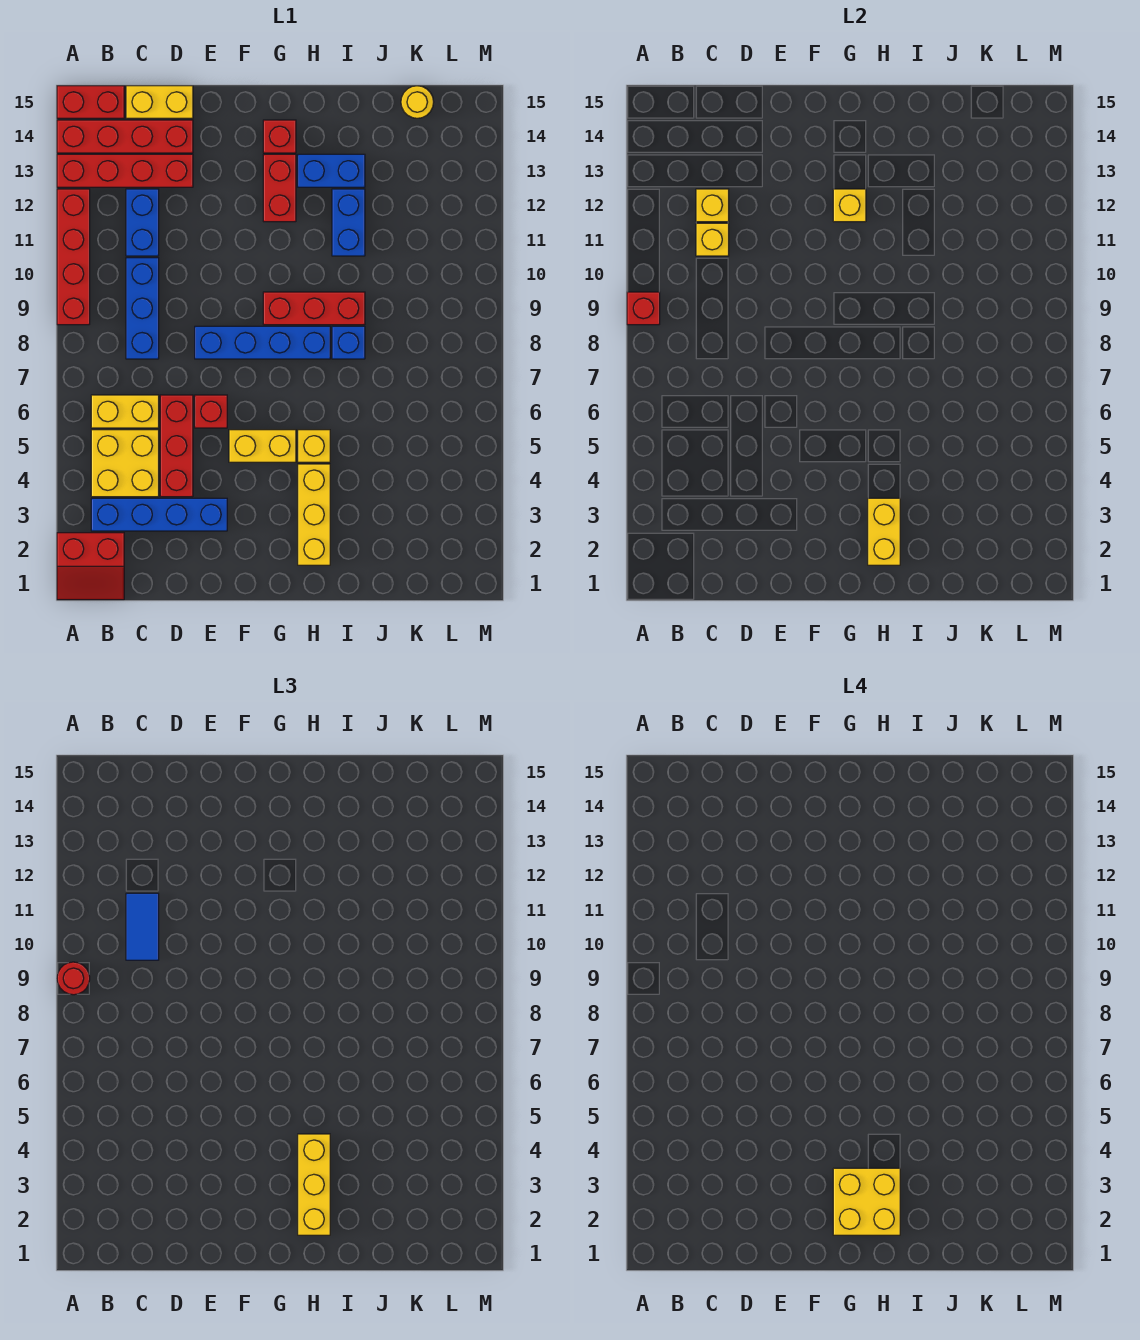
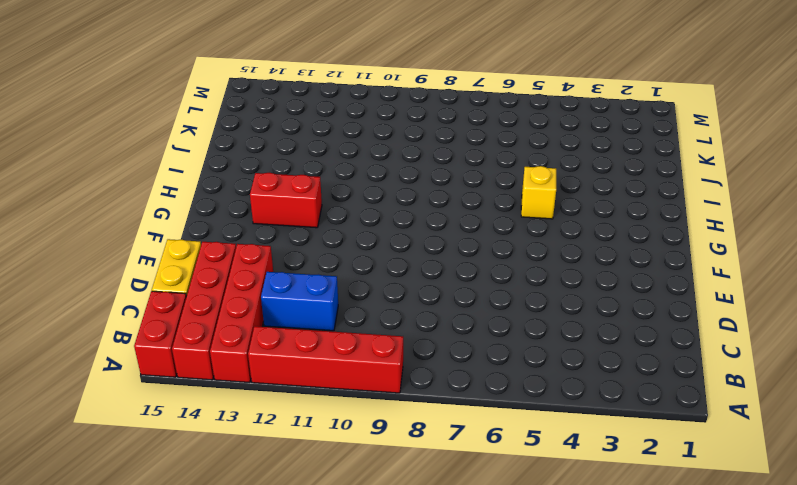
none -> red slope A1:B2 level 1 top 2
none -> blue brick B3:E3 level 1
none -> yellow brick B4:C5 level 1
none -> yellow brick B6:C6 level 1

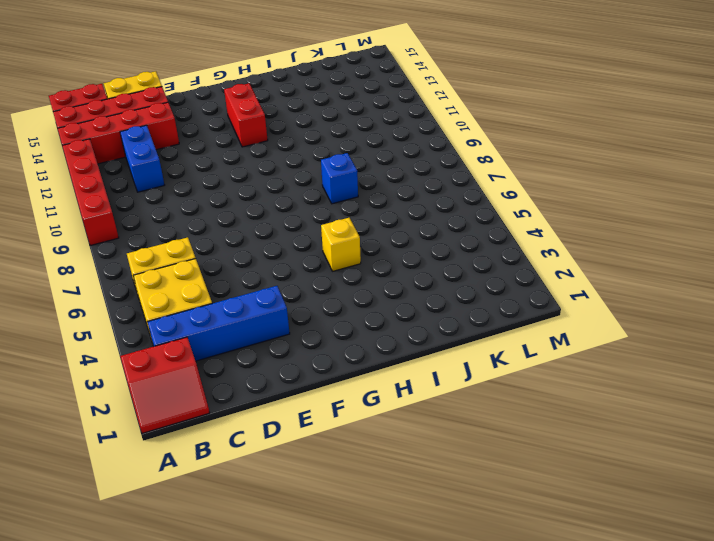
none -> blue brick C8:C10 level 1
none -> red brick D4:D6 level 1
none -> red brick E6 level 1
none -> blue brick E8:H8 level 1

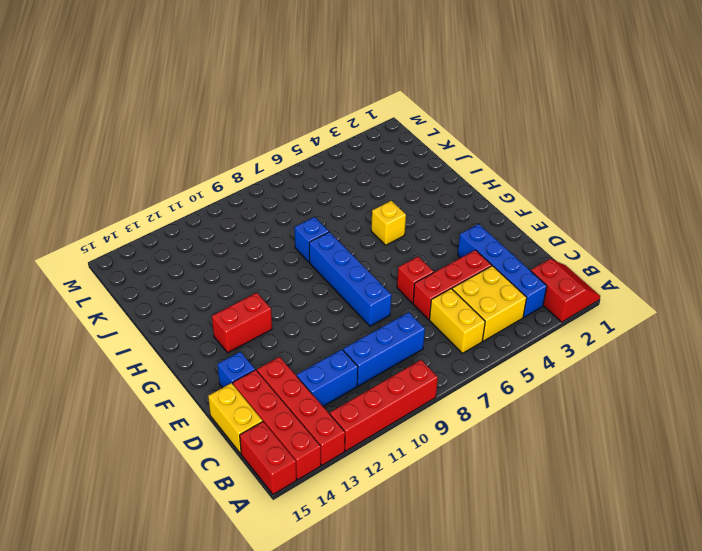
blue brick E14 level 1 -> none
none -> yellow brick F5:G5 level 1
none -> red brick G9:I9 level 1
none -> red brick G14 level 1
none -> yellow brick H2:H4 level 1

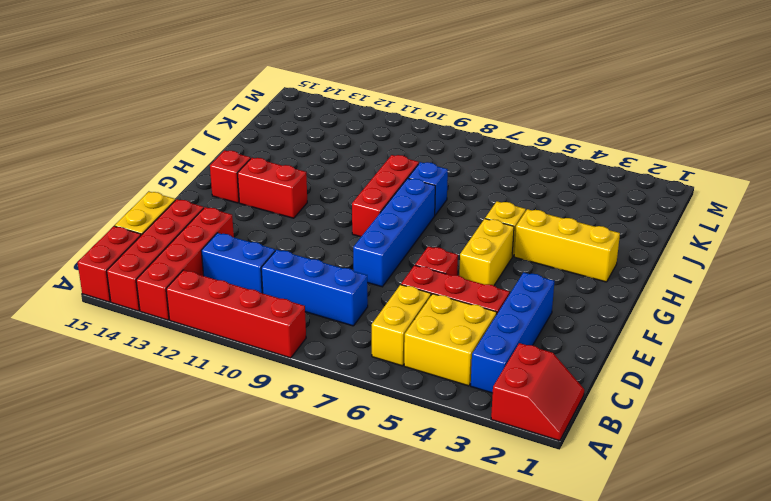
none -> blue brick H13:I13 level 1
none -> blue brick I11:I12 level 1
none -> yellow round brick K15 level 1
none -> red brick A9 level 2

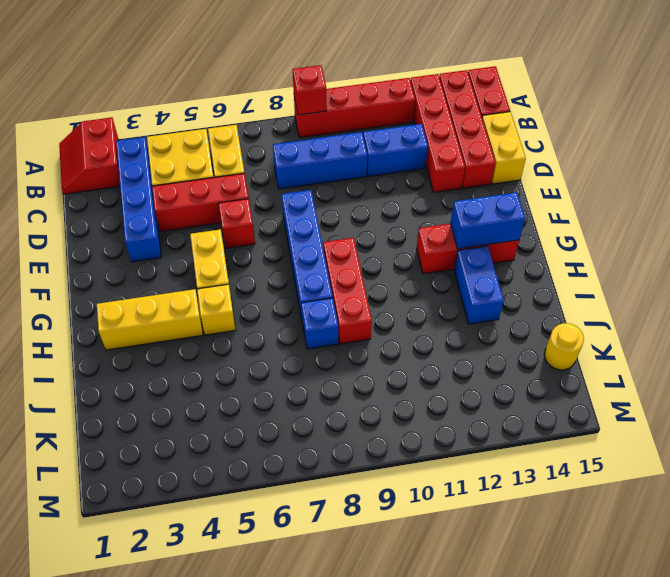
blue brick G13:G14 level 2 -> blue brick I11:I12 level 1
none -> yellow brick C11 level 2
none -> yellow brick C12 level 2
none -> yellow brick G12 level 2
none -> yellow brick H2:H3 level 2

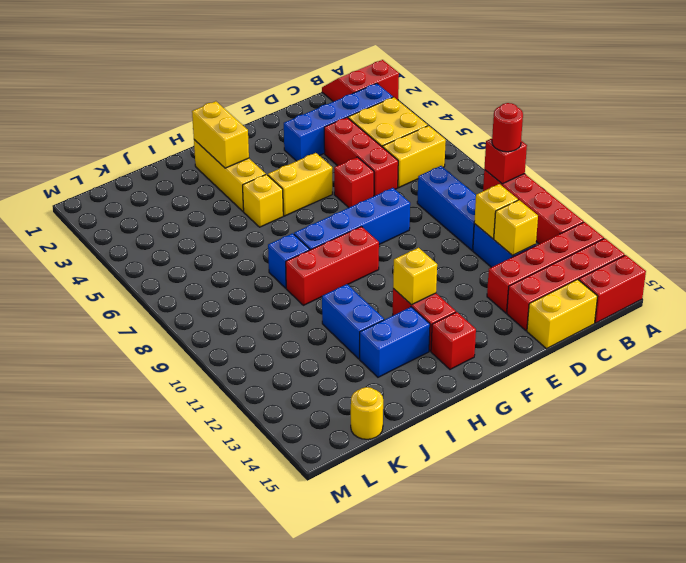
none -> blue tile C10:C11 level 3
none -> yellow brick H2:H4 level 3
none -> yellow brick G2:H3 level 4

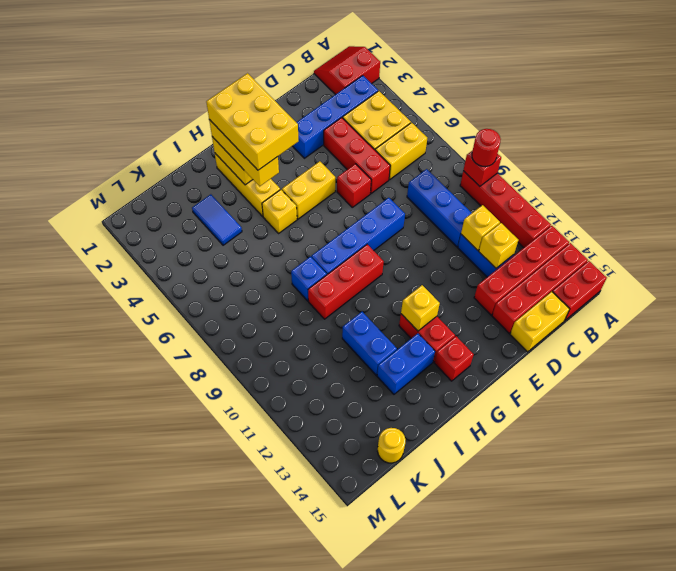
yellow brick G2:H4 level 4 -> yellow brick G2:H3 level 4
blue tile J3:J4 level 1 -> blue tile C10:C11 level 3

